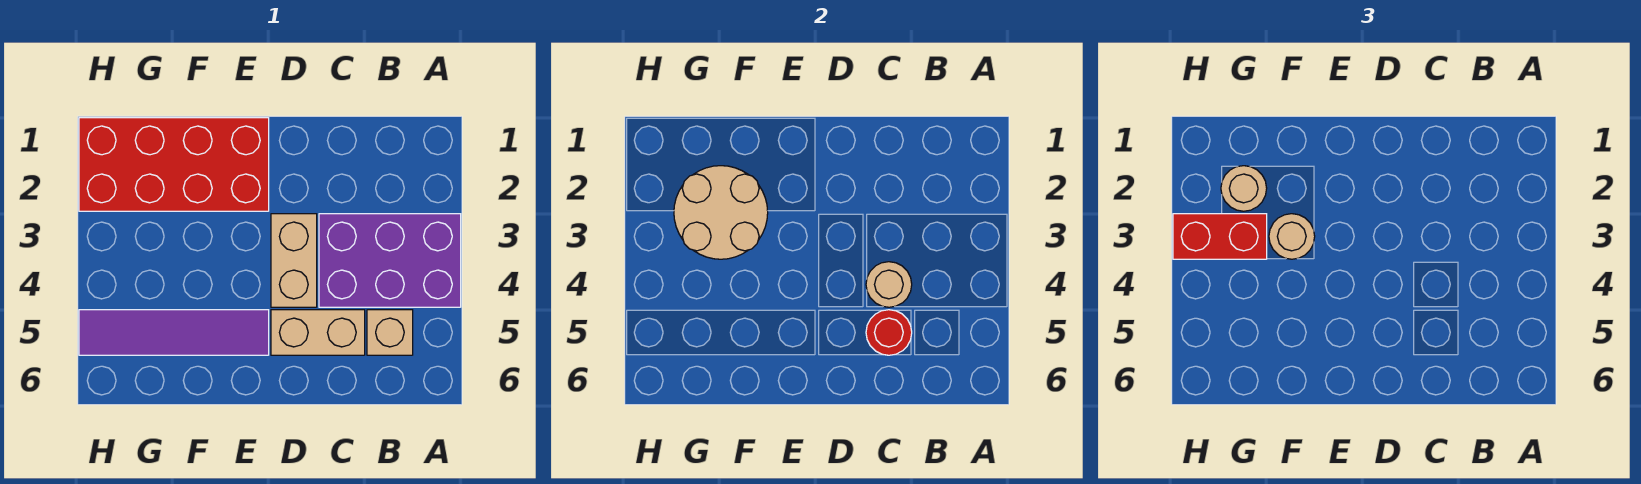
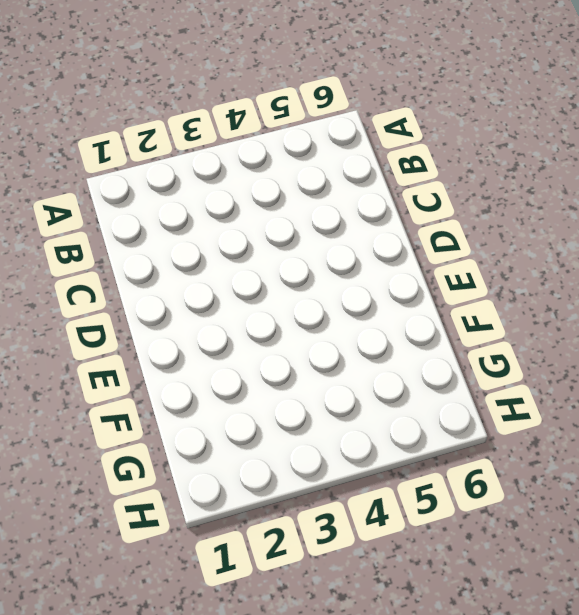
none -> purple brick A3:C4 level 1
none -> tan brick B5 level 1
none -> tan brick C5:D5 level 1

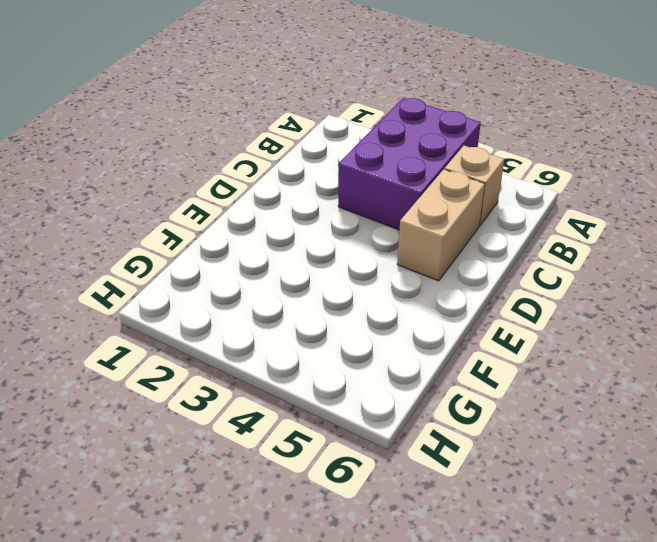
none -> tan brick D3:D4 level 1
none -> red brick E1:H2 level 1
none -> purple tile E5:H5 level 1

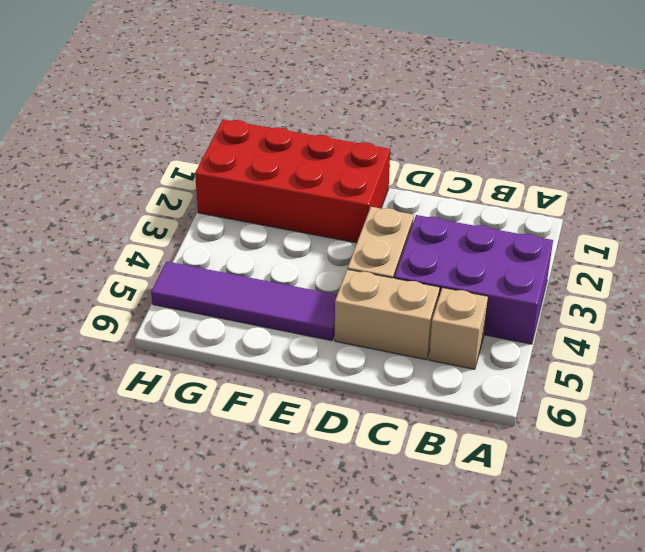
none -> tan round brick C4 level 2
none -> red round brick C5 level 2
none -> tan round brick F2:G3 level 2

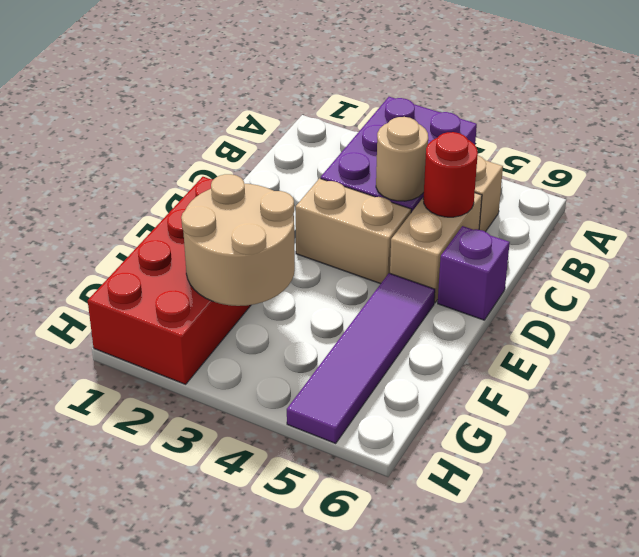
purple brick D6 level 1 -> none
none -> tan round brick F3 level 3
none -> tan round brick G2 level 3
none -> red brick G3:H3 level 3

